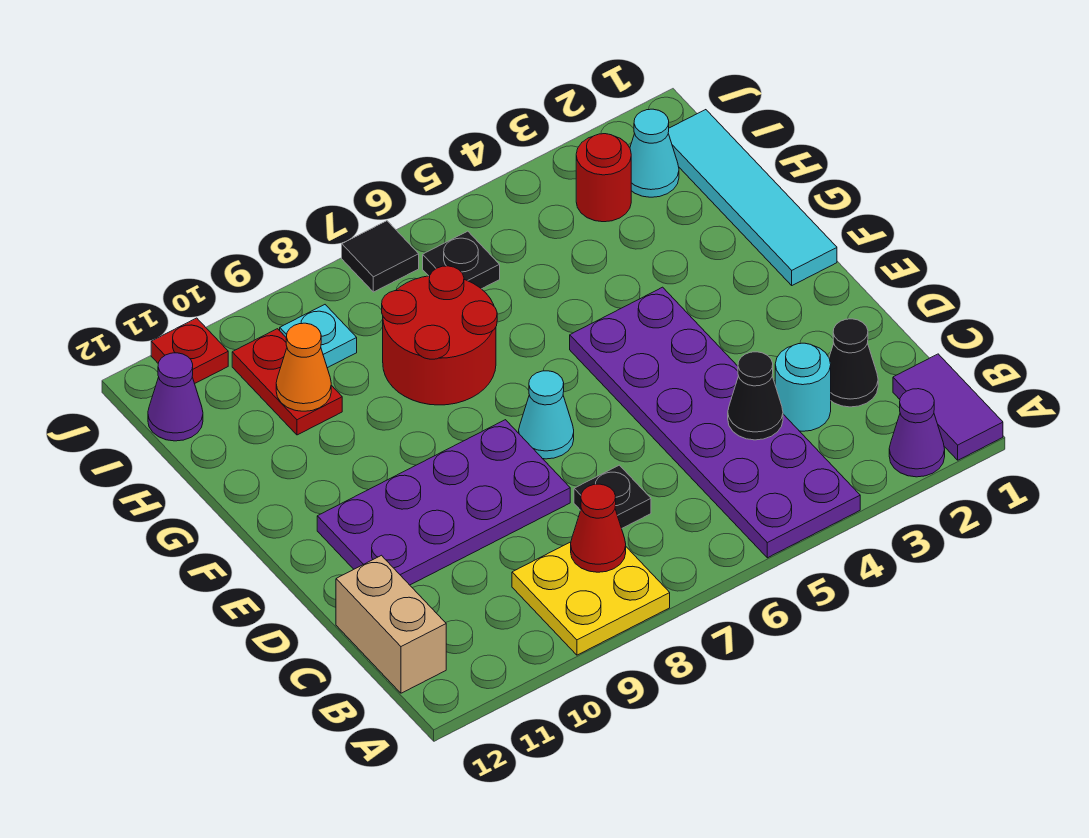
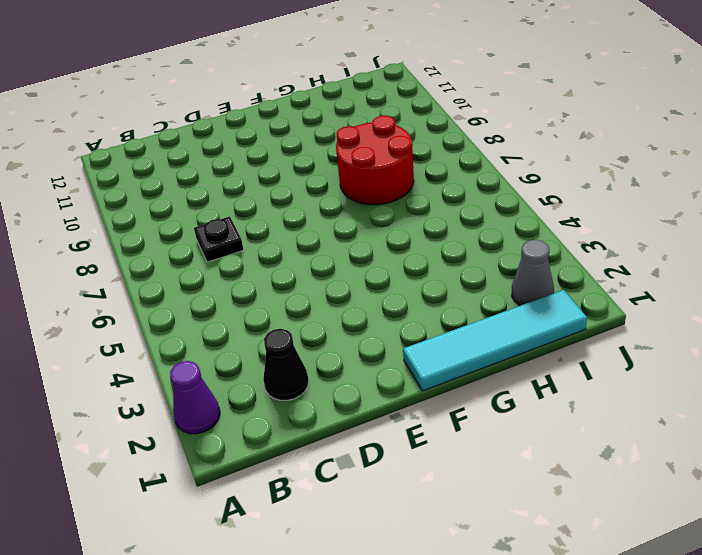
grey cone I2 level 1 -> cyan cone I2 level 1
none -> purple tile A1:B1 level 1
none -> purple plate A4:F5 level 1
none -> yellow plate A8:B9 level 1

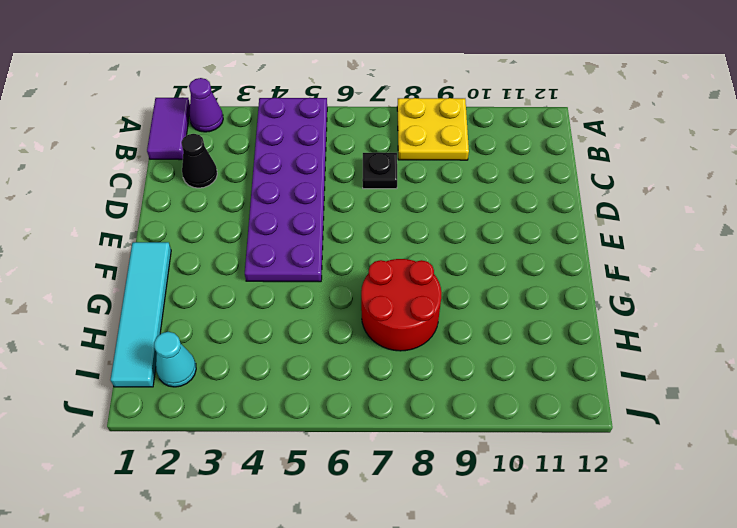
none -> tan brick B12:C12 level 1
none -> cyan round brick C3 level 1
none -> purple plate D8:E11 level 1

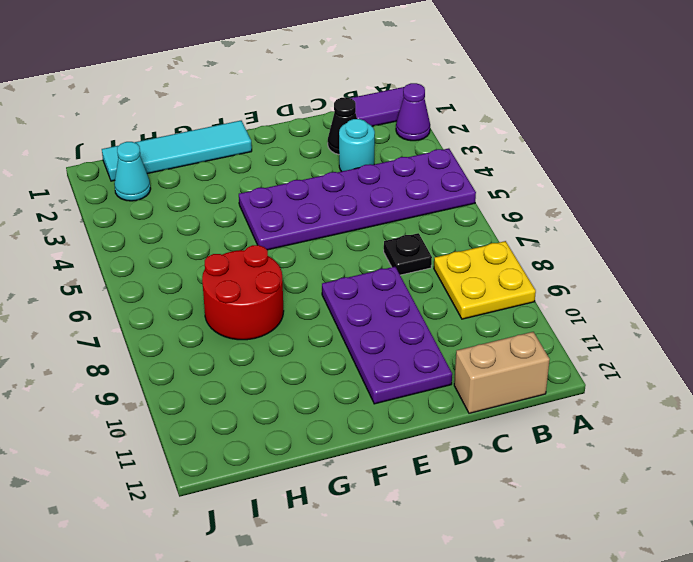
none -> cyan cone E7 level 1
none -> red plate H10:I10 level 1
none -> red round brick I3 level 1

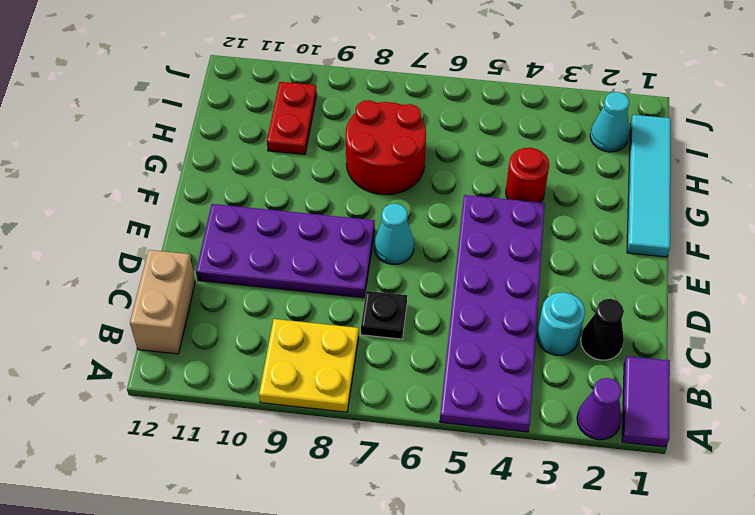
red round brick G4 level 1 -> red round brick I3 level 1
none -> black plate I6 level 1
none -> cyan plate I9 level 1
none -> purple cone I12 level 1

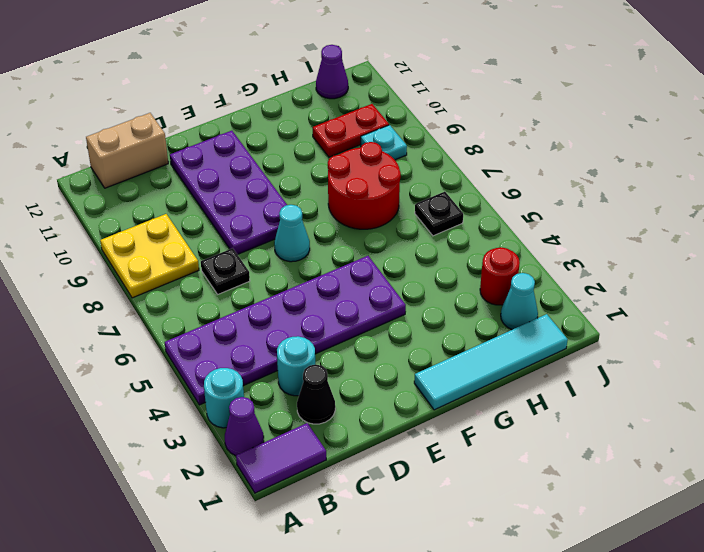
cyan round brick A3 level 1 -> none
none -> black tile J7 level 1
none -> red plate J11 level 1
none -> red cone B8 level 2

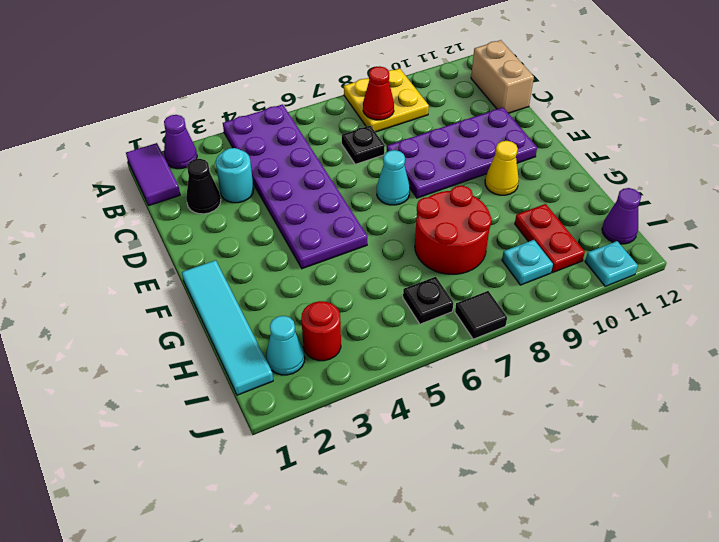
yellow cone F10 level 1 -> none
cyan plate J11 level 1 -> red plate J11 level 1
none -> black cone C4 level 2
none -> orange cone H10 level 2

